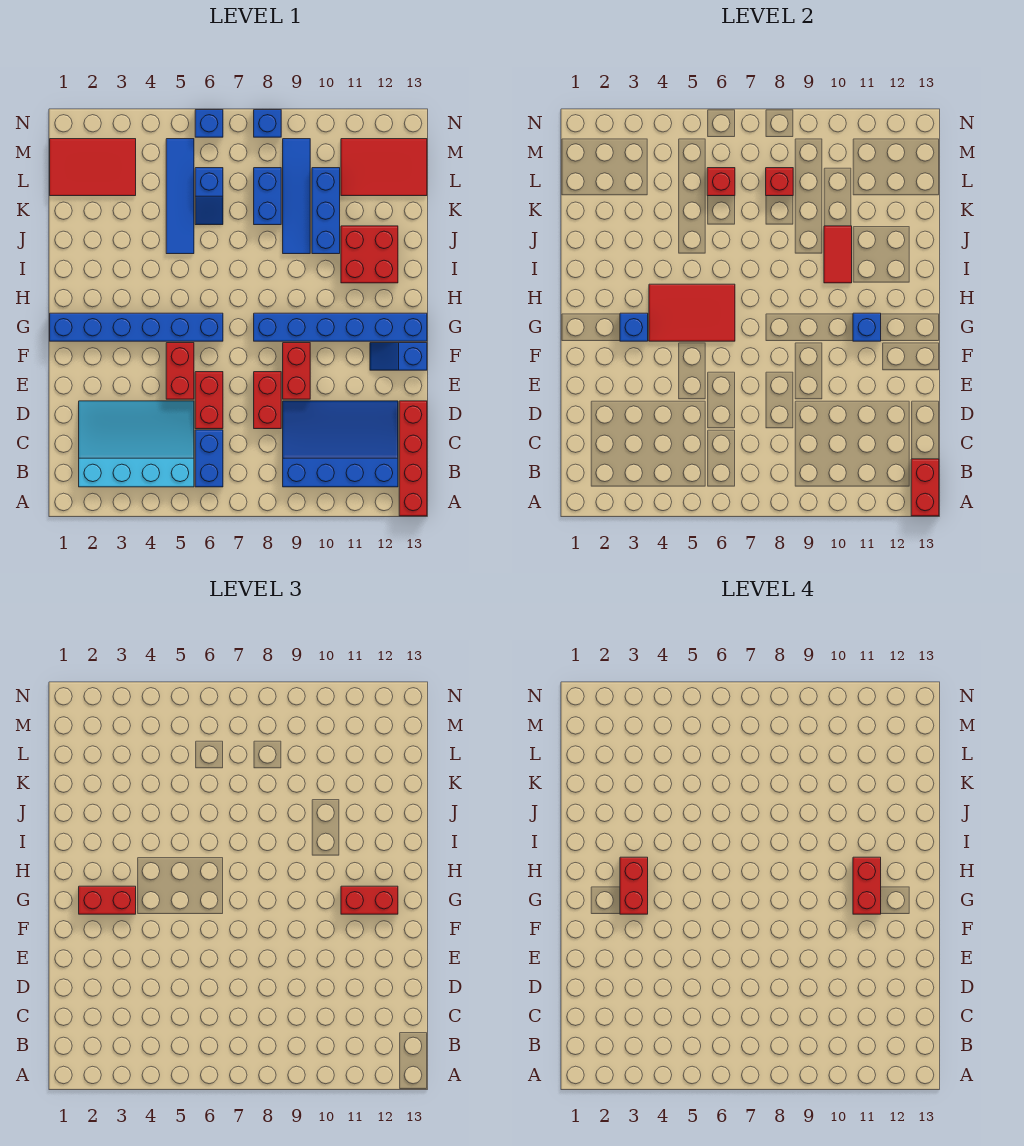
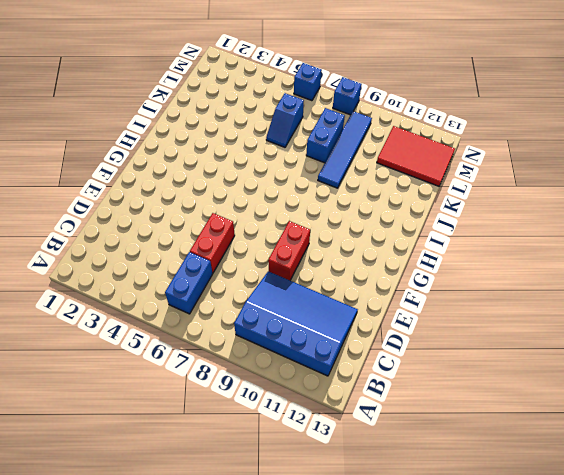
none -> red brick A13:D13 level 1
none -> cyan slope B2:D5 level 1 top B
none -> red brick D8:E8 level 1
none -> red brick E5:F5 level 1

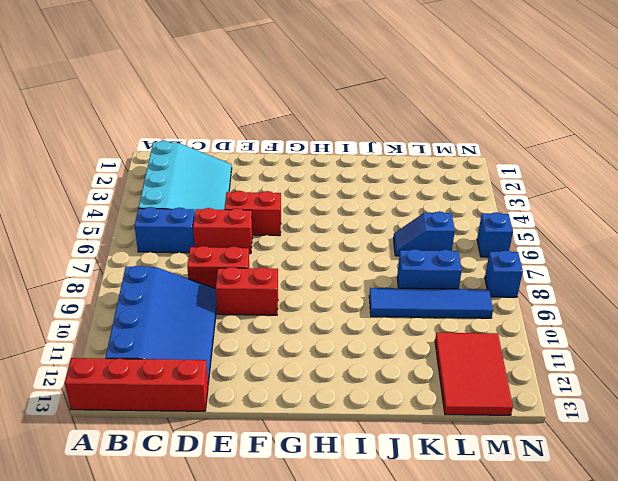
none -> blue slope F12:F13 level 1 top 13
none -> blue brick G1:G6 level 1
none -> blue brick G8:G13 level 1
none -> red brick I11:J12 level 1

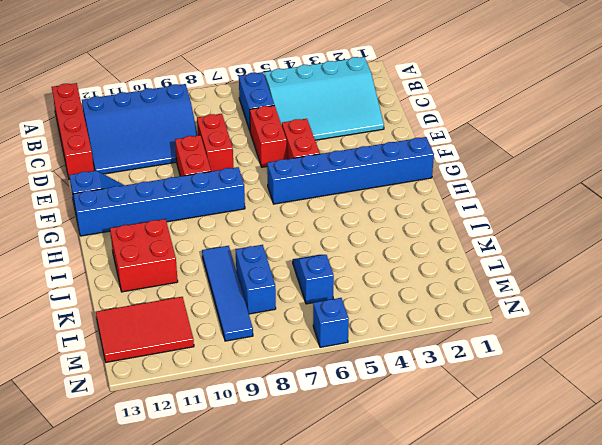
none -> blue tile J5:M5 level 1
none -> blue brick J10:L10 level 1
none -> red tile L1:M3 level 1
none -> blue brick N8 level 1

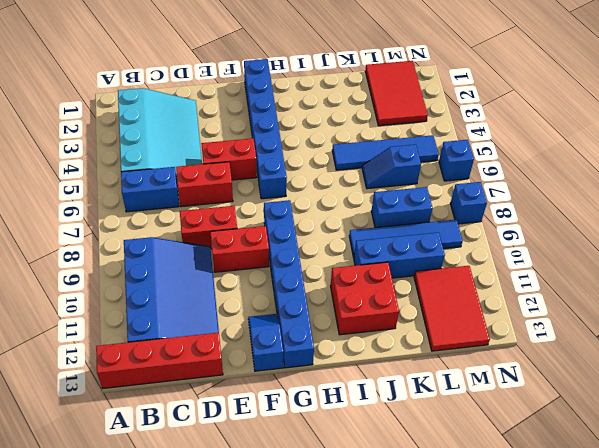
none -> red brick A13:B13 level 2
none -> blue brick G3 level 2
none -> red tile G4:H6 level 2
none -> blue brick G11 level 2

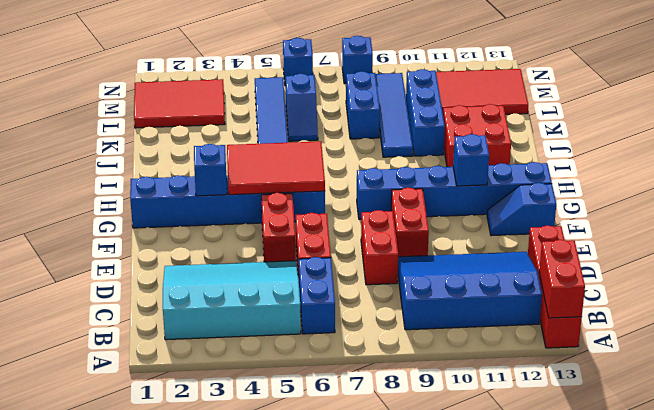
none -> red tile I10:J10 level 2
none -> red brick L6 level 2
none -> red brick L8 level 2
none -> red brick G2:G3 level 3

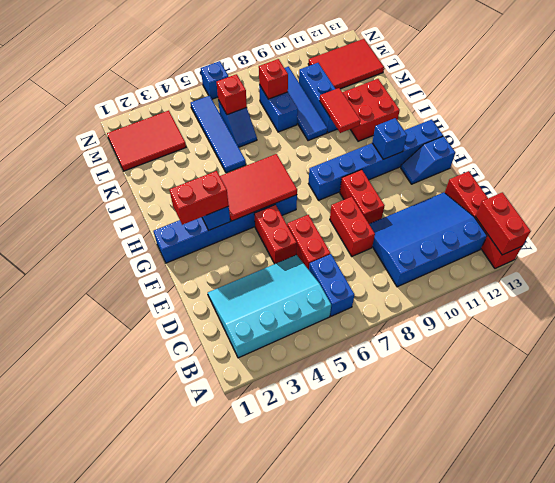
none -> blue brick N8 level 1
none -> red brick G11:G12 level 3
none -> red brick G3:H3 level 4
none -> red brick G11:H11 level 4

